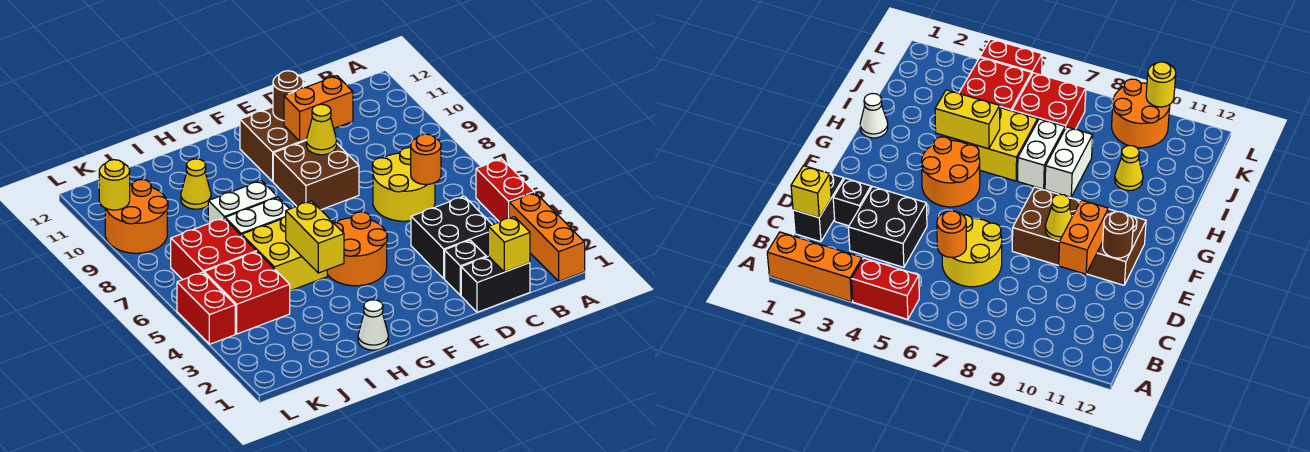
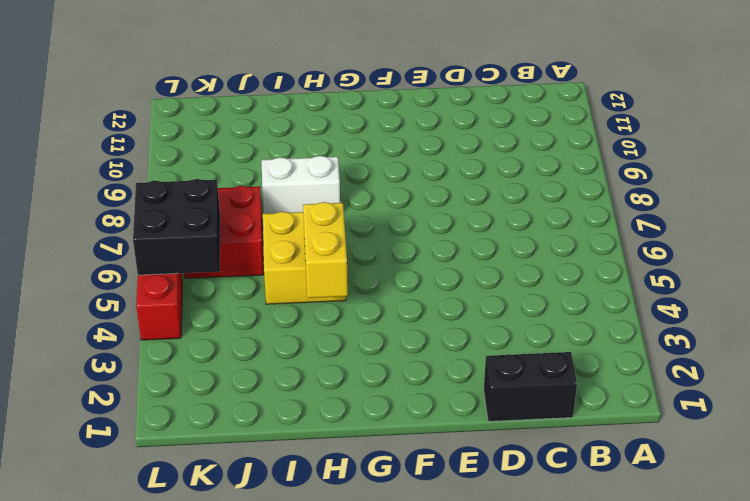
black brick K5:L6 level 2 -> black brick C3:D4 level 1
none -> orange brick A1:A3 level 1
none -> red brick A4:A5 level 1
none -> yellow round brick C6:D7 level 1

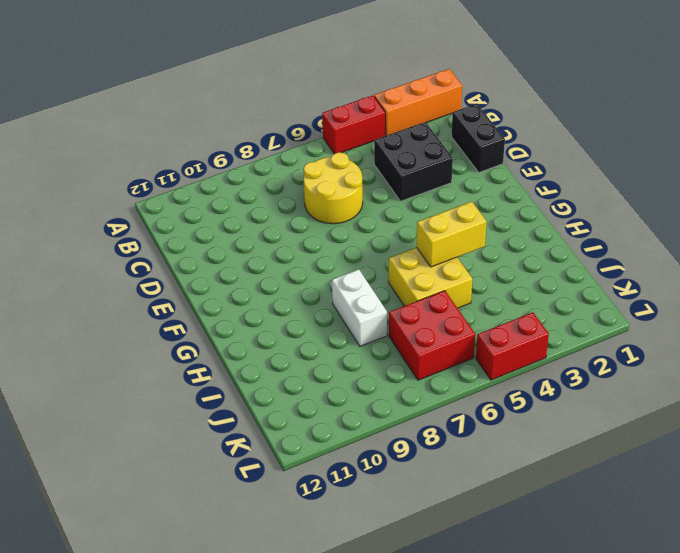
none -> black brick D2 level 1
none -> brown brick E8:F9 level 1
none -> brown brick E10:F11 level 1

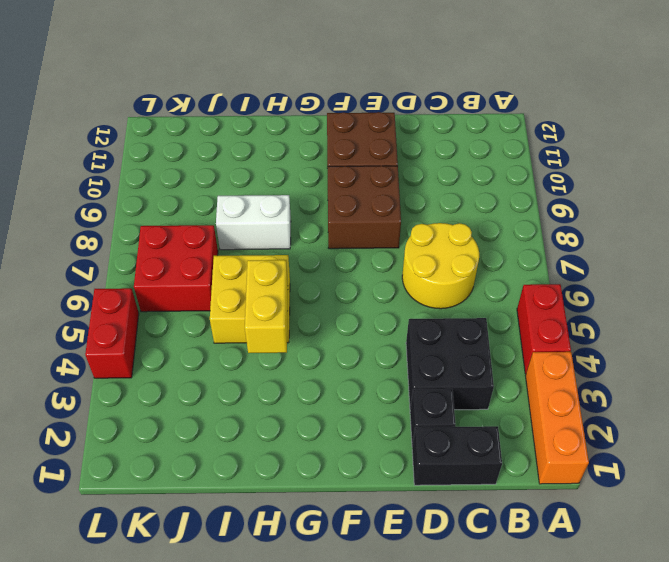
none -> orange round brick F4:G5 level 1
none -> white cone H1 level 1
none -> white brick H7:I7 level 1

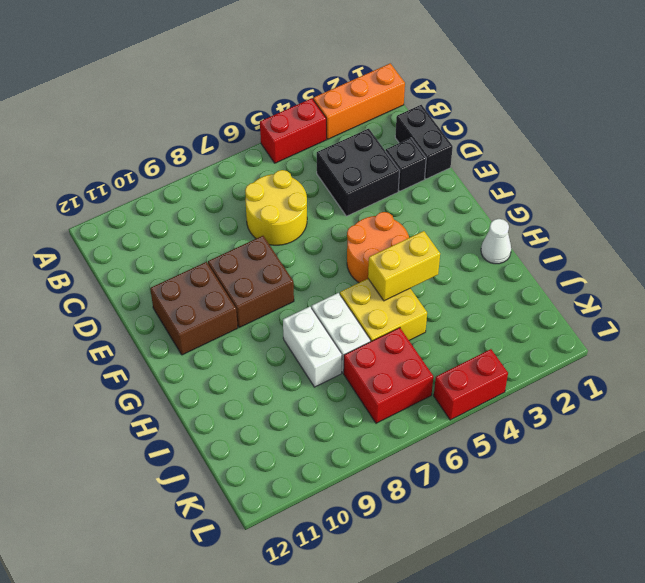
none -> yellow cone I10 level 1
none -> red brick J4:K5 level 1
none -> orange round brick K9:L10 level 1

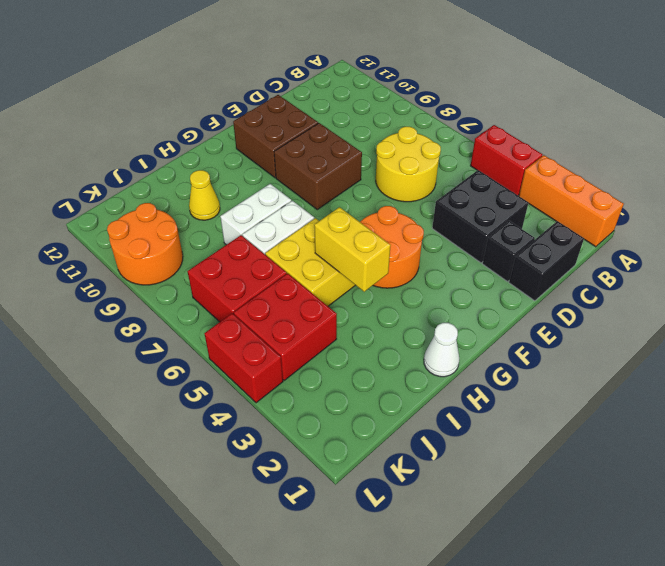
none -> yellow brick C1 level 2
none -> orange round brick C6 level 2
none -> orange brick D10:E10 level 2

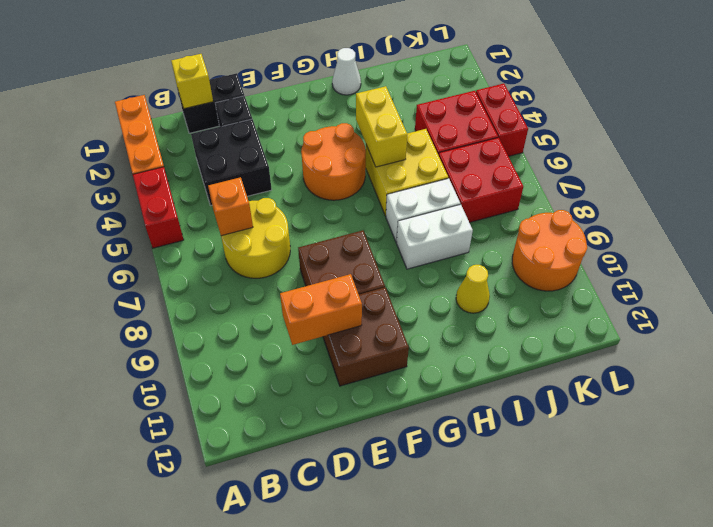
orange brick C6 level 2 -> orange round brick C6 level 2
none -> yellow cone E9 level 2
none -> brown round brick E11 level 2
none -> yellow round brick L10 level 2

